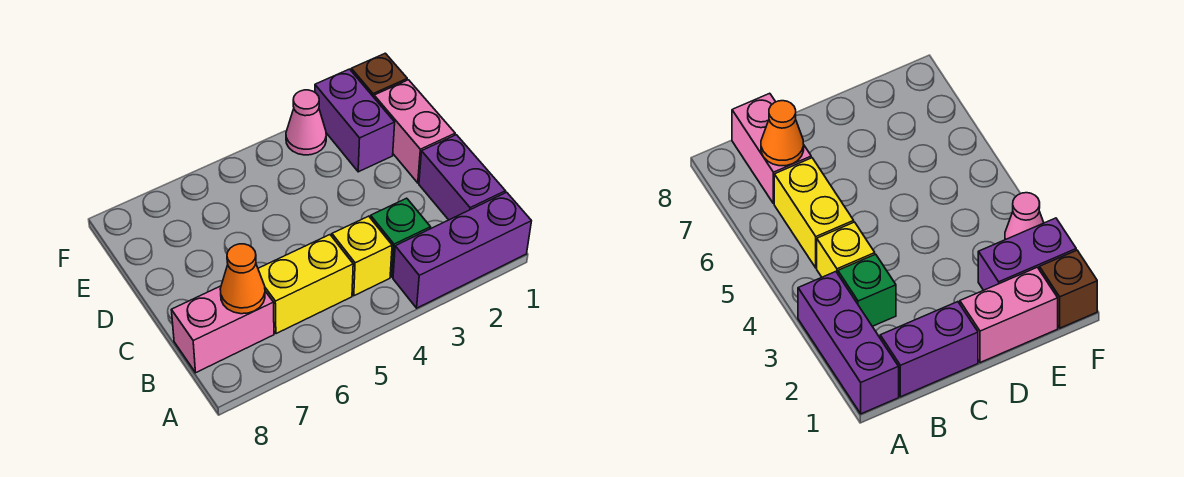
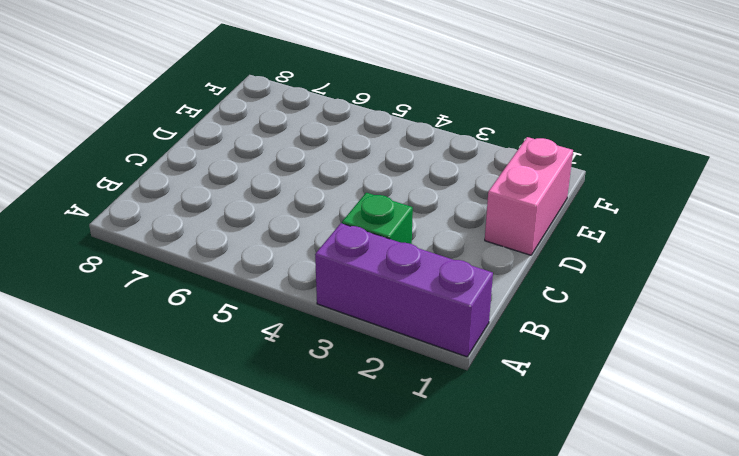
none -> purple brick B1:C1 level 1
none -> yellow brick B4 level 1

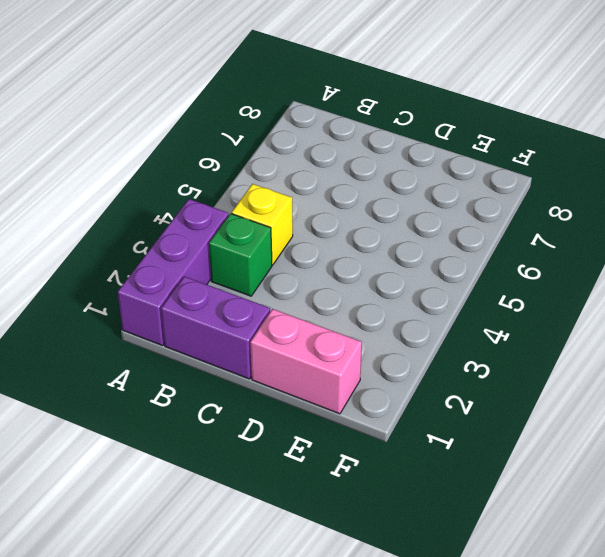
none -> yellow brick B5:B6 level 1
none -> pink brick B7:B8 level 1

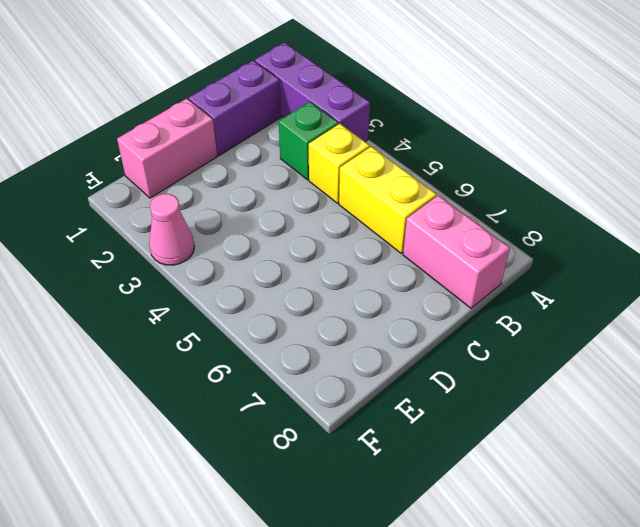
none -> purple brick E2:F2 level 1
none -> brown brick F1 level 1

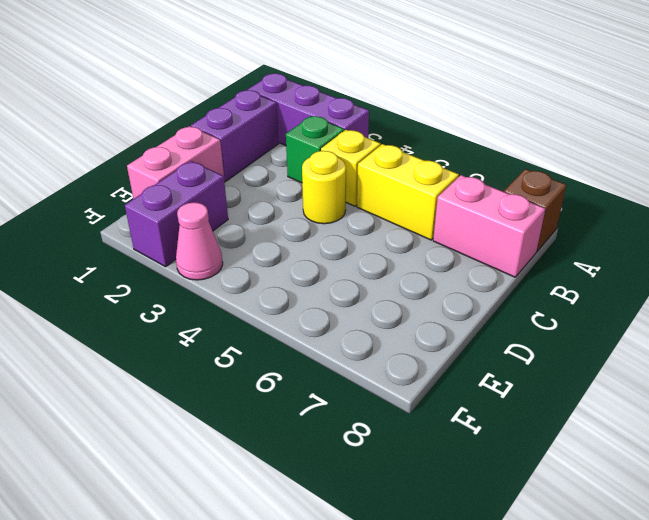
brown brick A8 level 1 -> brown brick F1 level 1
yellow round brick C4 level 1 -> none
none -> orange cone B7 level 2

